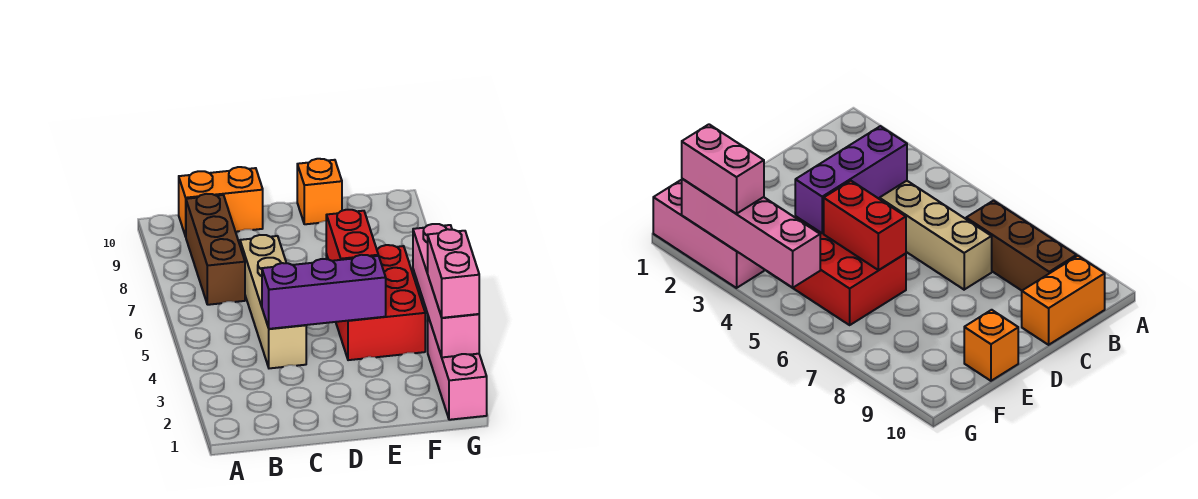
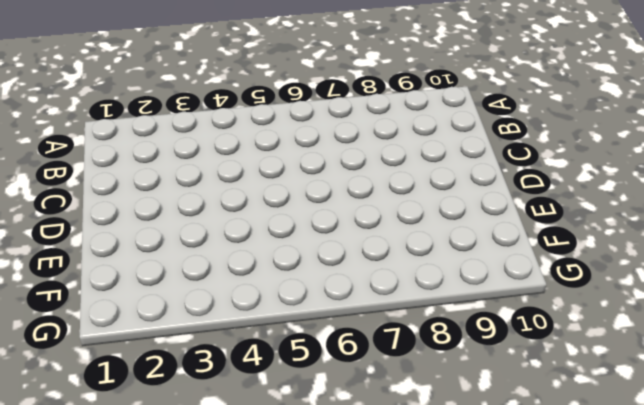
none -> brown brick B7:B9 level 1
none -> orange brick B10:C10 level 1

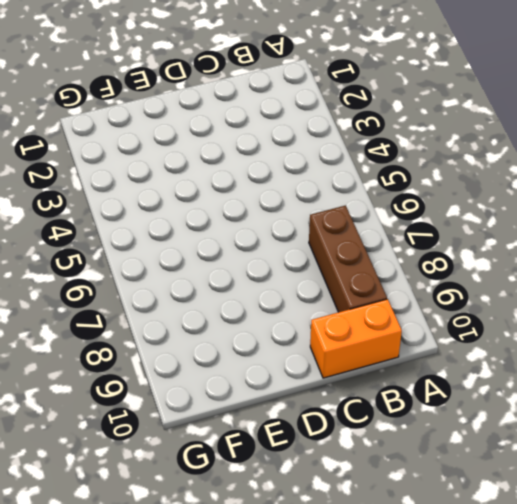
none -> tan brick C4:C7 level 1
none -> red brick E4:F6 level 1

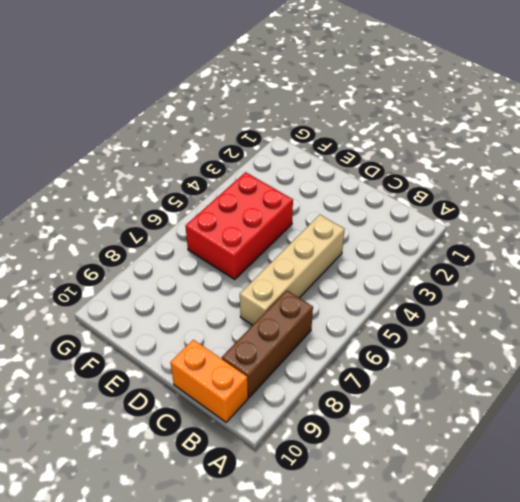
none -> orange brick E10 level 1
none -> pink brick G1:G3 level 1

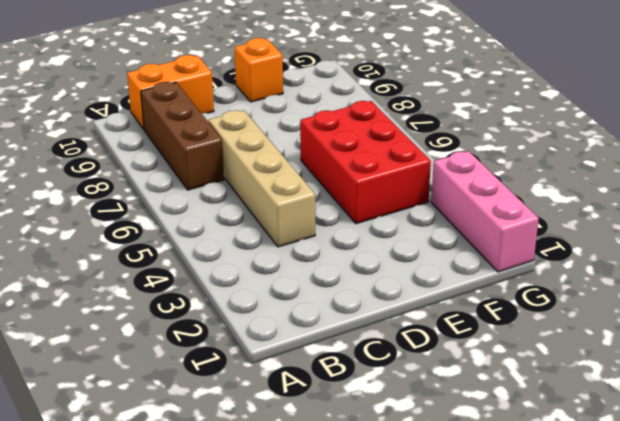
none -> purple brick C4:E4 level 2
none -> red brick E5:E6 level 2

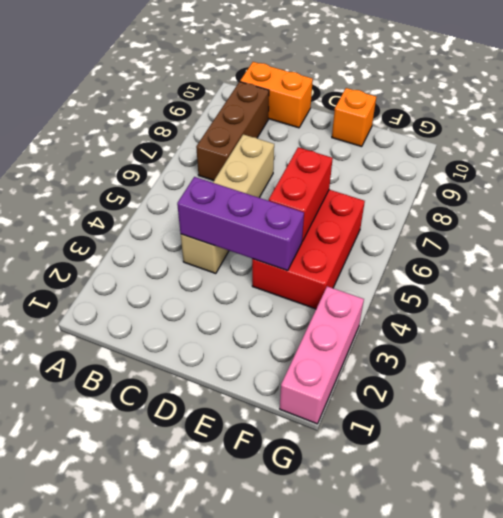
none -> pink brick G2:G5 level 2
none -> pink brick G2:G3 level 3

